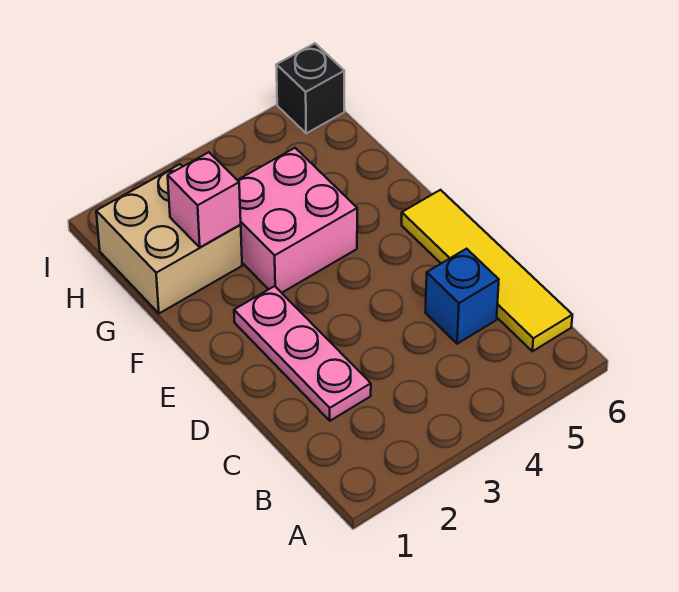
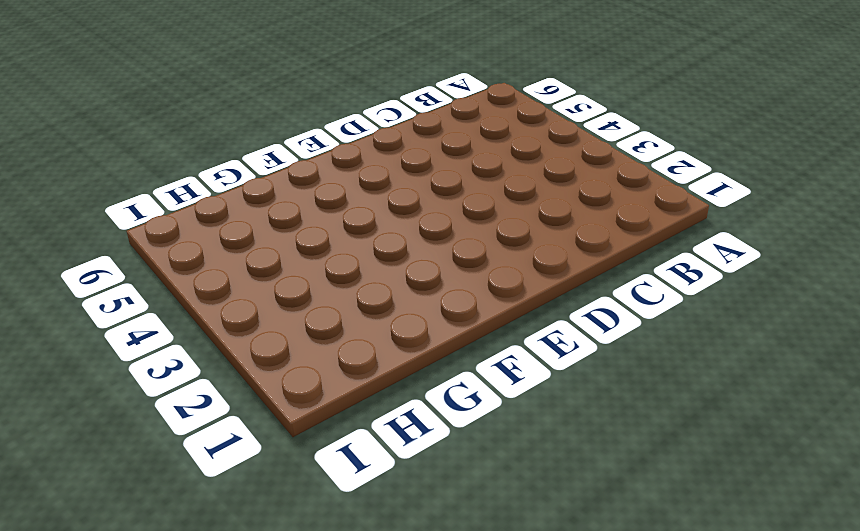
none -> yellow tile B6:E6 level 1
none -> pink plate C2:E2 level 1

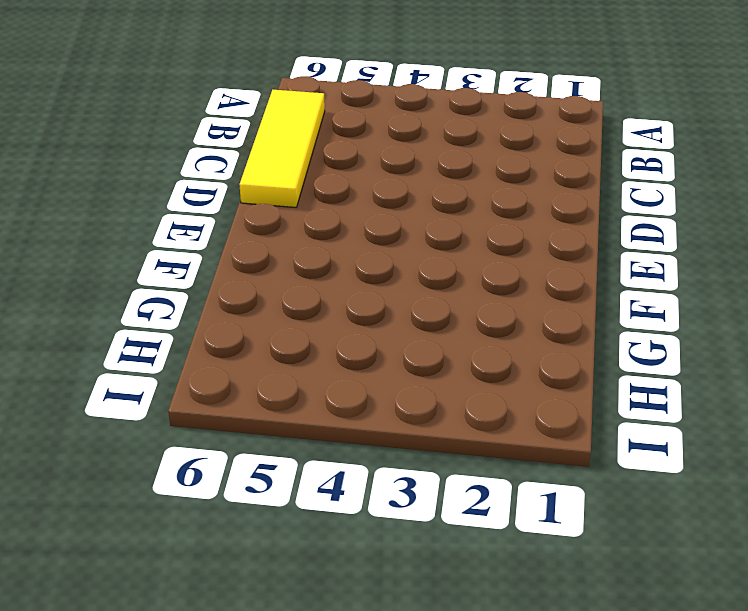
yellow tile B6:D6 level 1 -> yellow tile B6:E6 level 1
none -> pink plate C2:E2 level 1
none -> blue brick C5 level 1

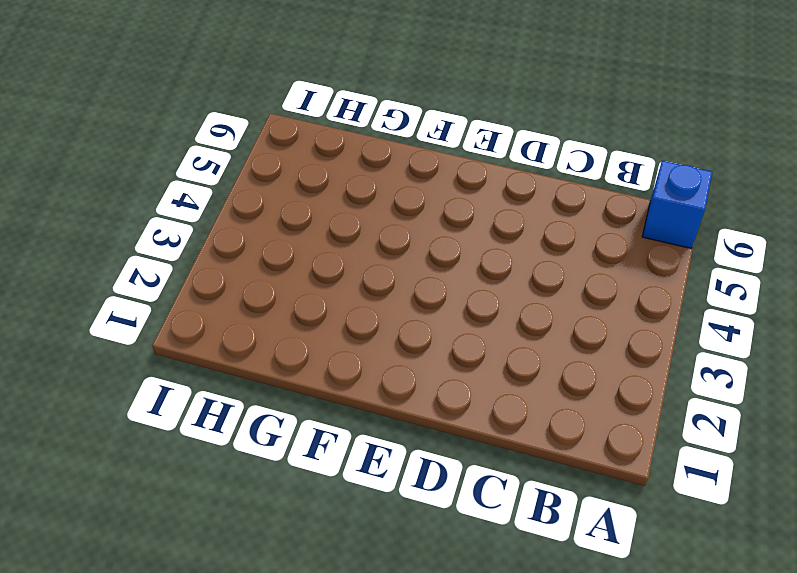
blue brick A6 level 1 -> blue brick C5 level 1
none -> yellow tile B6:E6 level 1
none -> pink plate C2:E2 level 1

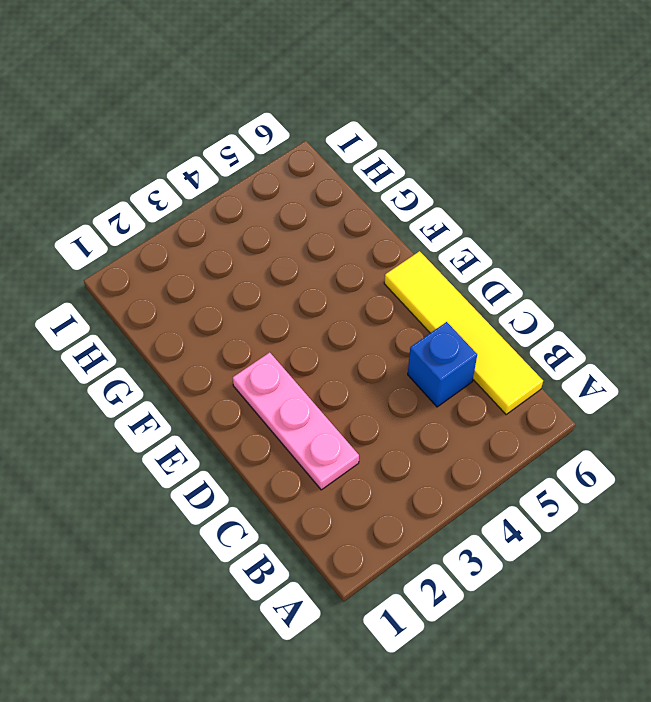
none -> pink brick F3:G4 level 1
none -> tan brick G1:H2 level 1

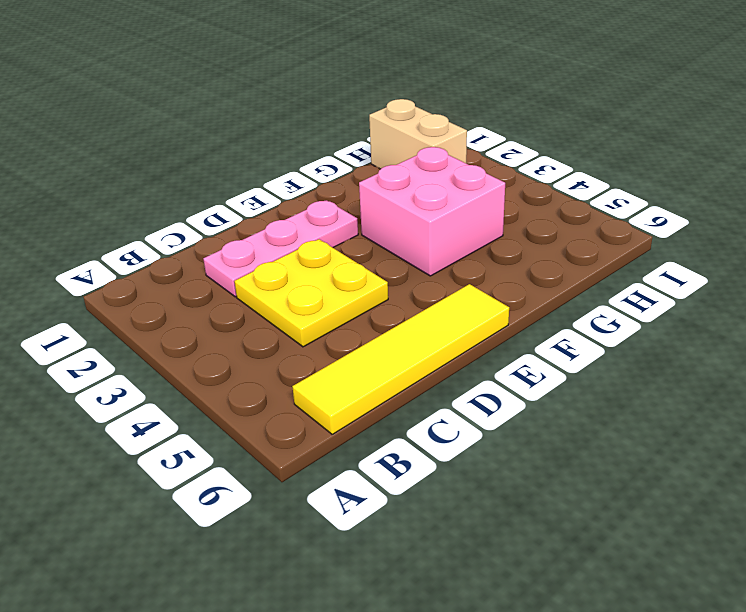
yellow plate C3:D4 level 1 -> none
tan brick H1:H2 level 1 -> tan brick G1:H2 level 1
none -> blue brick C5 level 1
none -> black brick I6 level 1

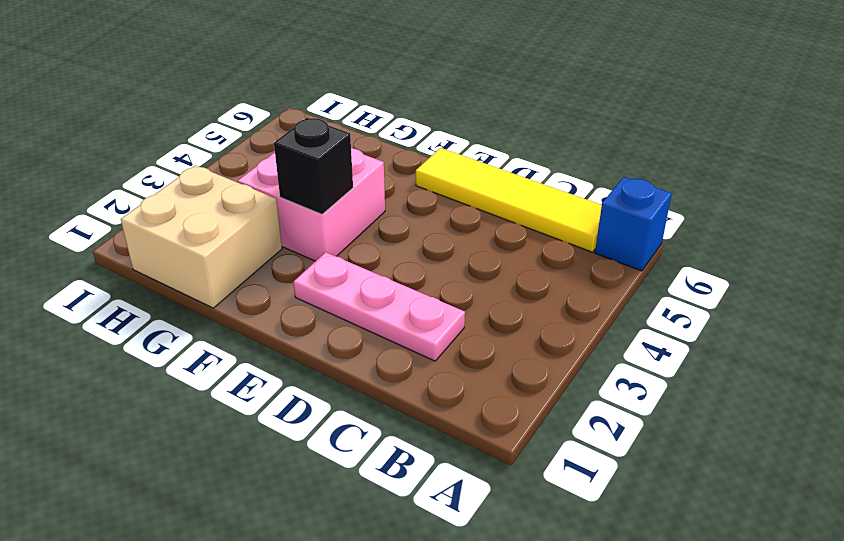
blue brick A6 level 1 -> blue brick C5 level 1
black brick F3 level 2 -> black brick I6 level 1
none -> pink brick G2 level 2

